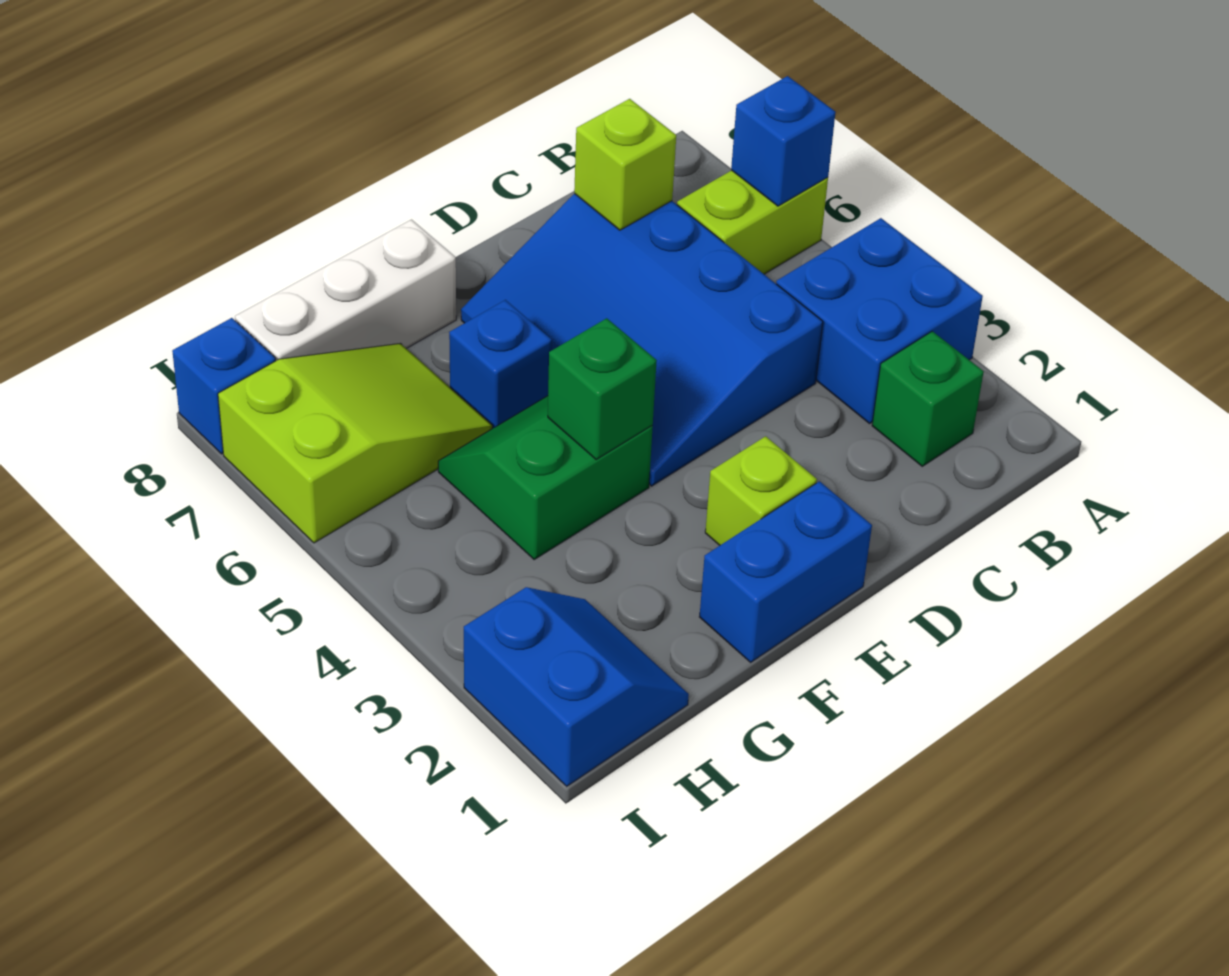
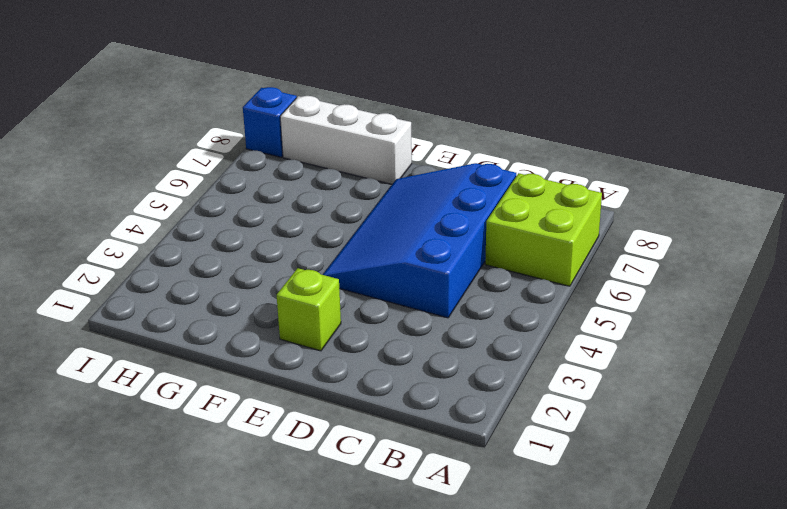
lime brick A6:B7 level 1 -> lime brick A6:B6 level 1
none -> blue brick A3:B4 level 1
none -> green brick B2 level 1
none -> blue brick E1:F1 level 1

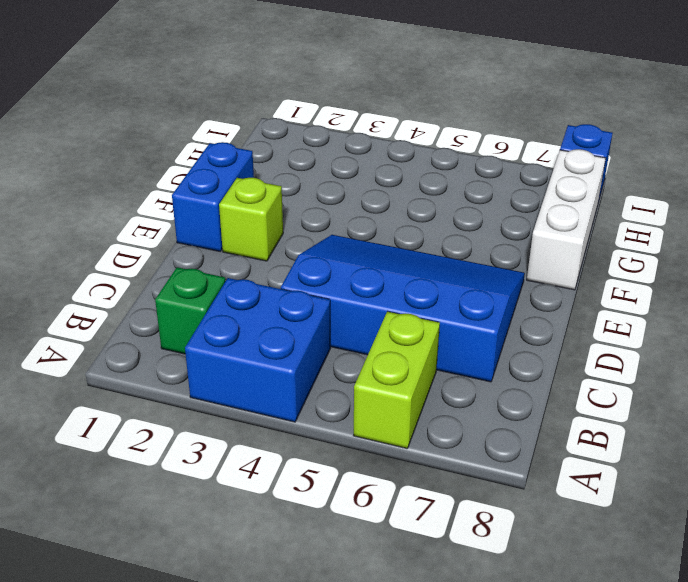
none -> green slope F4:G5 level 1 top 4
none -> blue brick F6 level 1
none -> lime slope G6:I7 level 1 top I

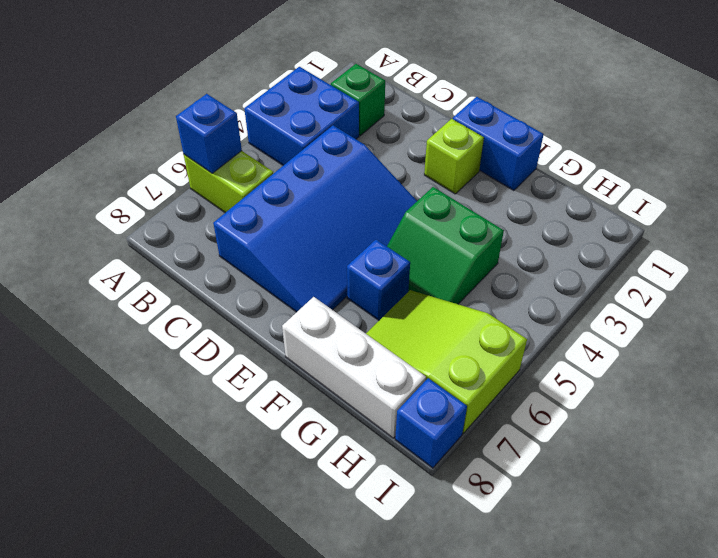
none -> blue slope H1:I2 level 1 top I
none -> lime brick C7 level 2
none -> green brick F4 level 2

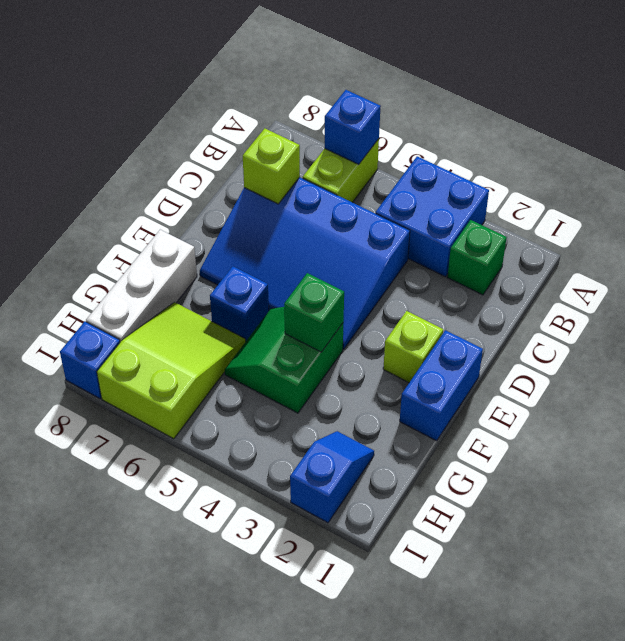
blue slope H2:I2 level 1 top I -> blue slope H1:I2 level 1 top I

